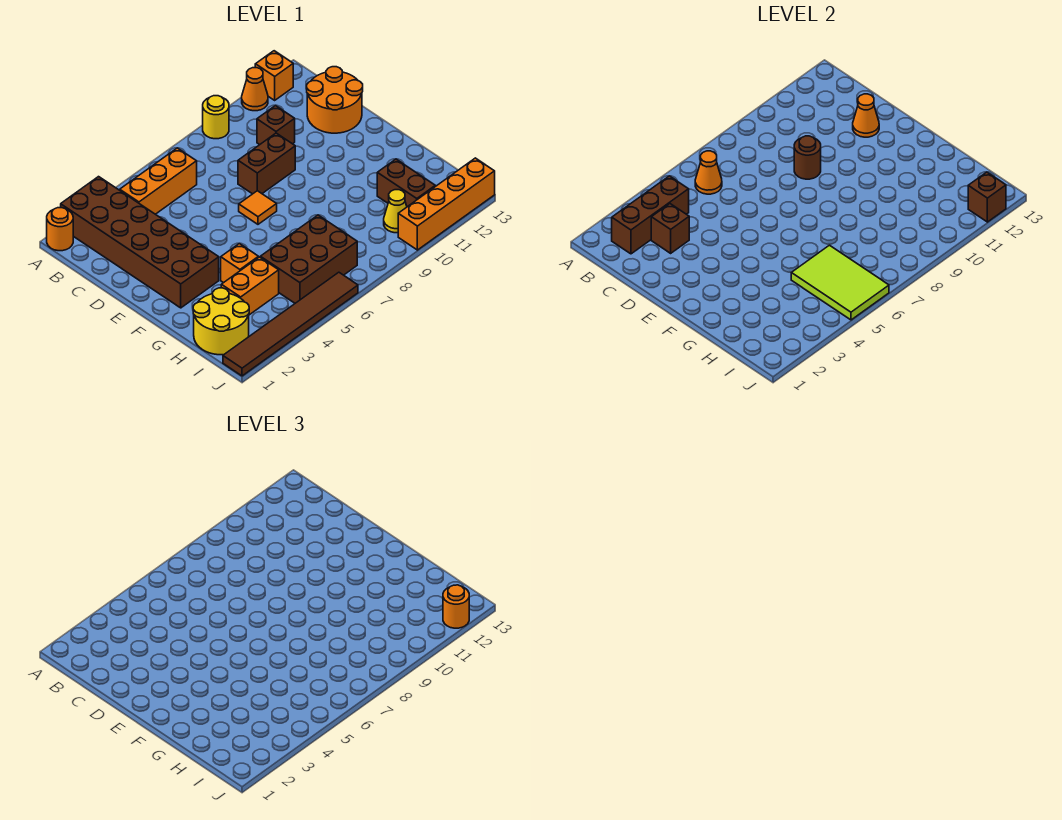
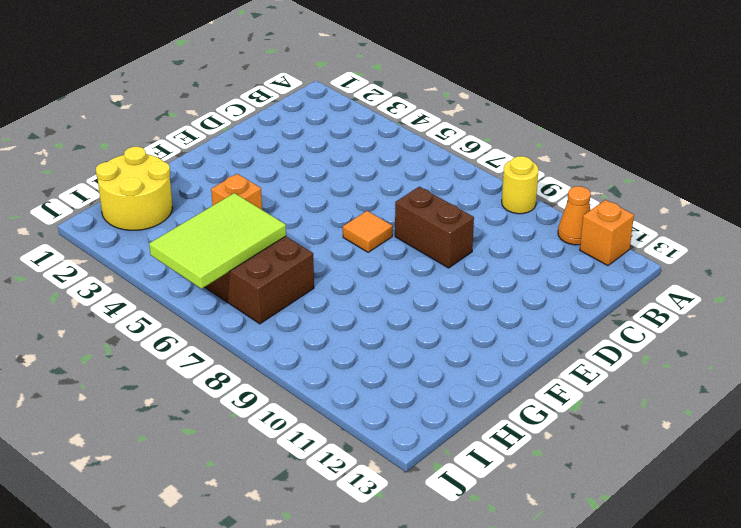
none -> orange round brick A1 level 1
none -> brown brick A2:F3 level 1
none -> orange brick B4:B6 level 1

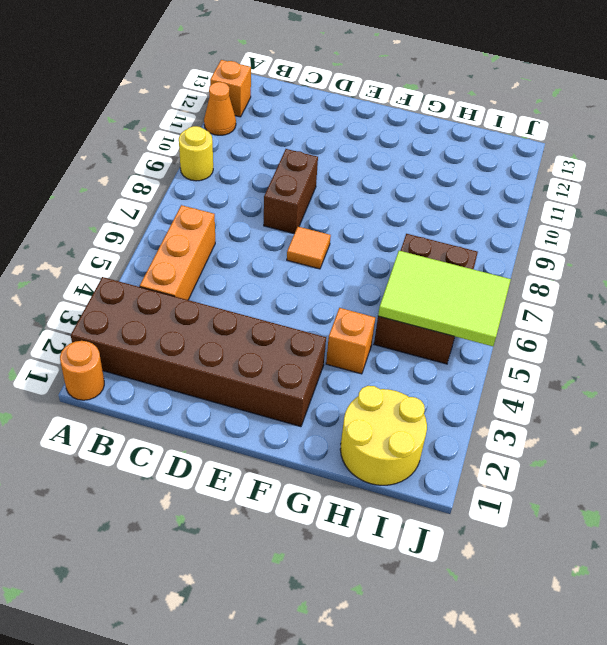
none -> brown brick C10 level 1
none -> orange round brick C12:D13 level 1
none -> orange brick H3:H4 level 1

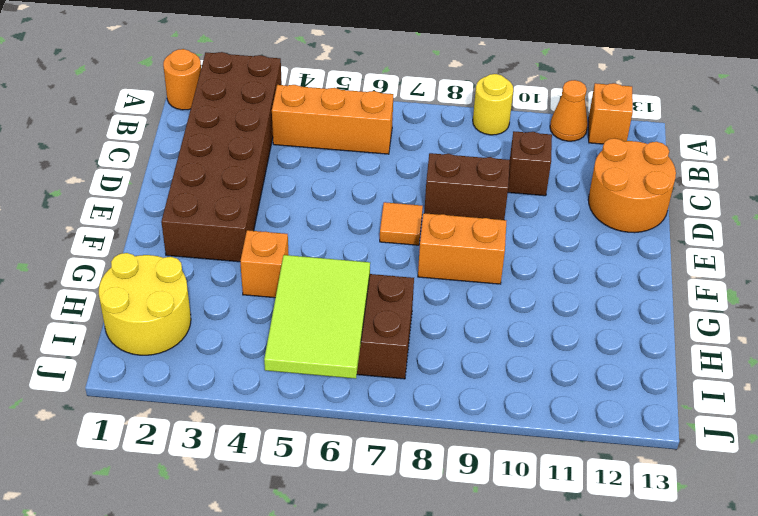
orange brick F8:F9 level 1 -> orange brick H3:H4 level 1
none -> brown brick H11:I11 level 1
none -> yellow cone I10 level 1
none -> brown tile J1:J6 level 1

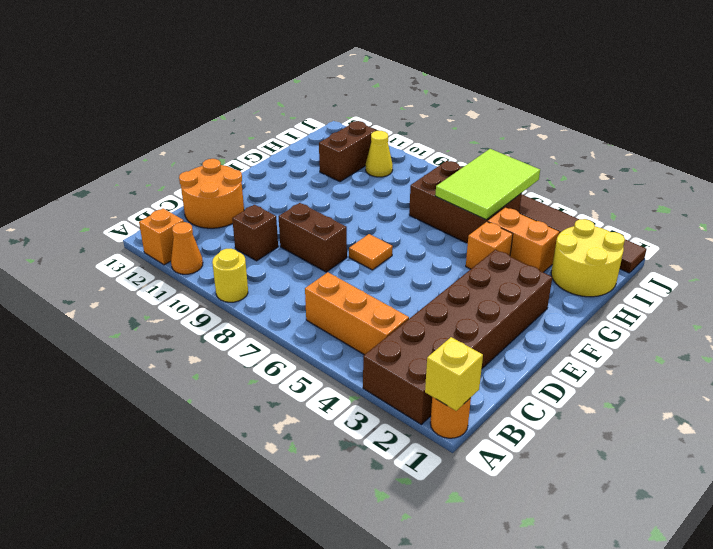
yellow brick A1 level 2 -> none
none -> orange brick J10:J13 level 1
none -> brown brick B2:B4 level 2
none -> orange cone B6 level 2

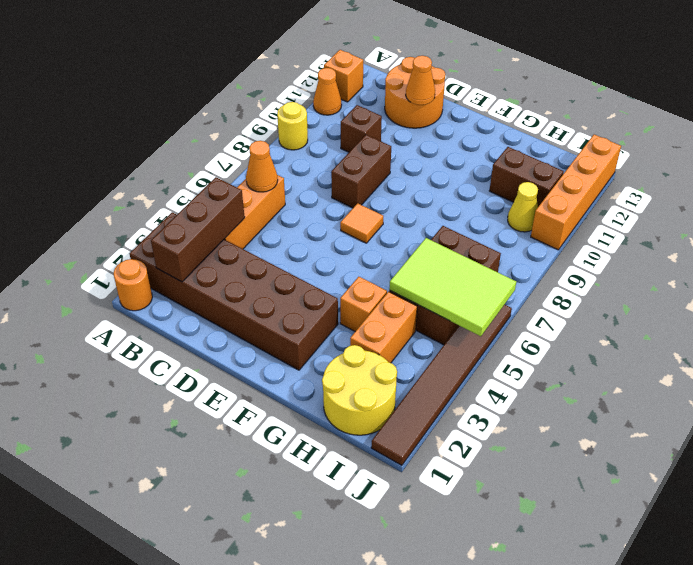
none -> brown brick C3 level 2
none -> brown round brick D9 level 2
none -> brown brick J12 level 2

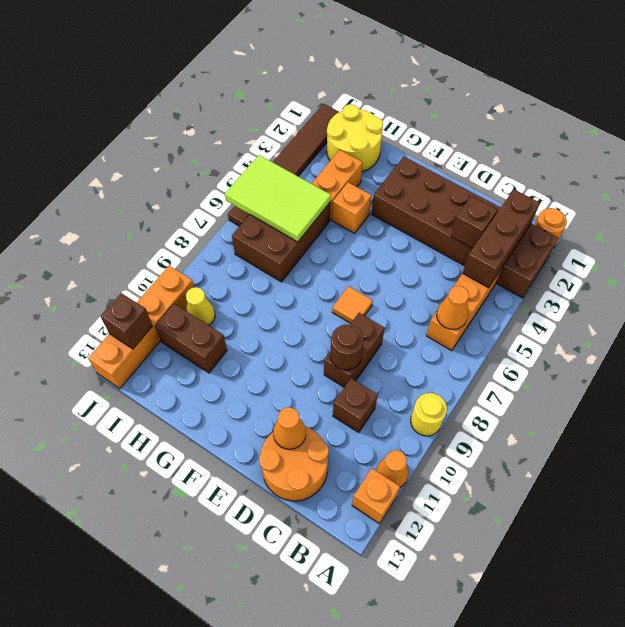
none -> orange round brick J12 level 3

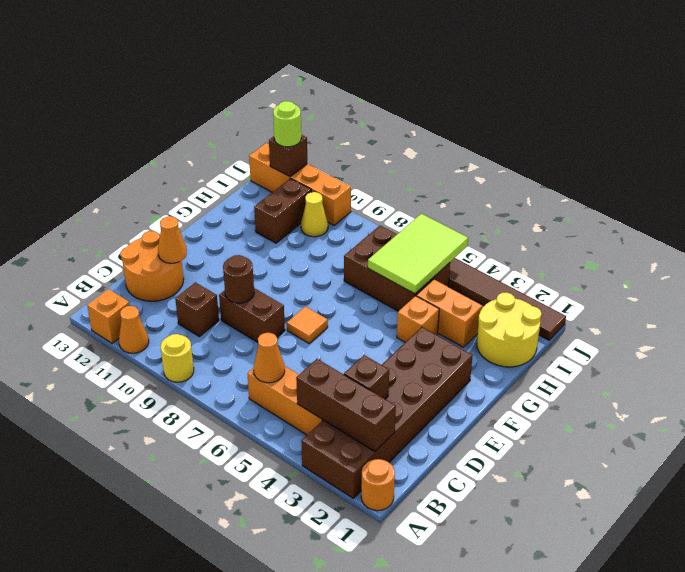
lime round brick J12 level 3 -> orange round brick J12 level 3

